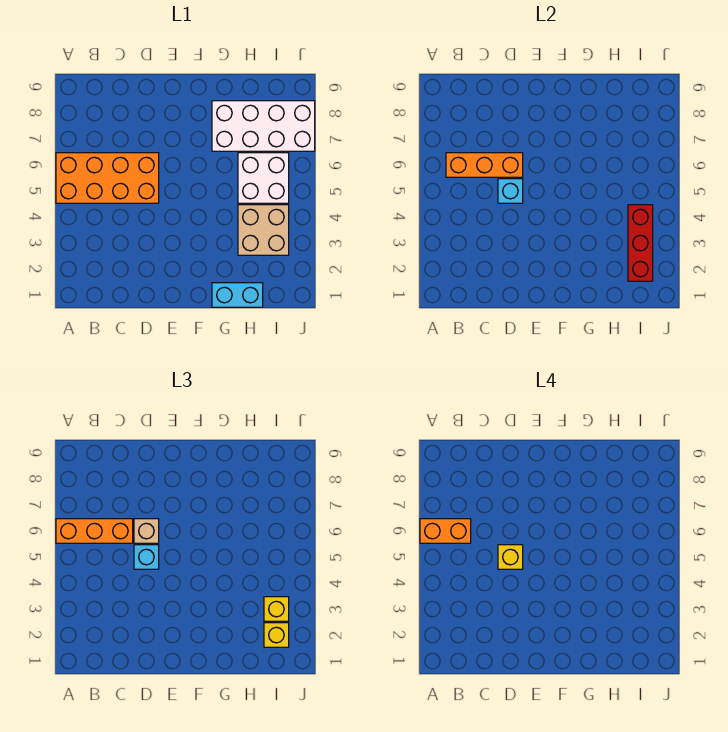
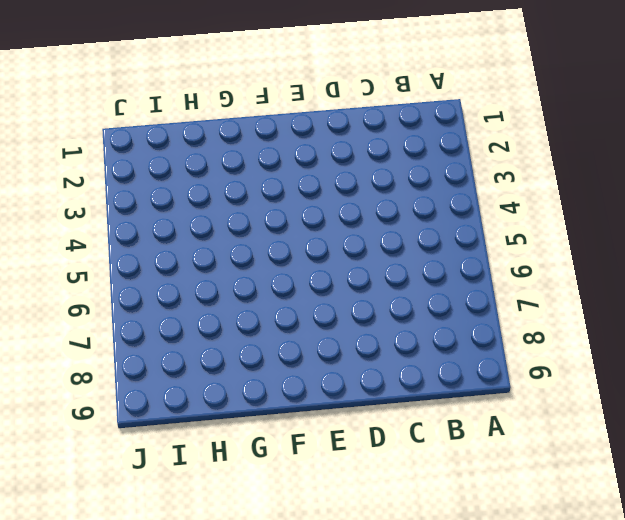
none -> orange brick A5:D6 level 1
none -> cyan brick G1:H1 level 1
none -> white brick G7:J8 level 1

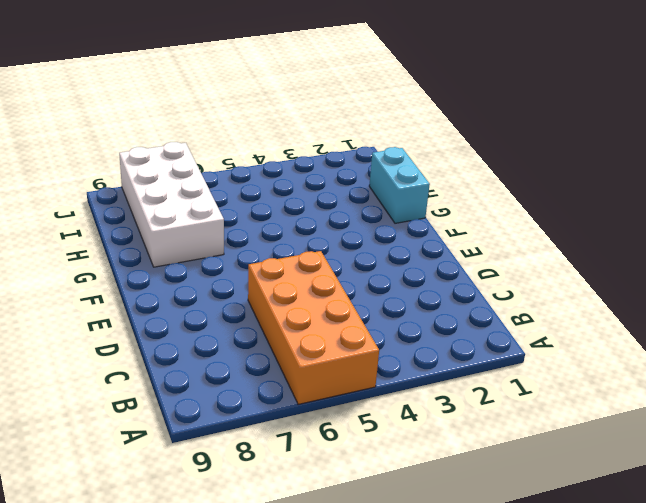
none -> tan brick H3:I4 level 1
none -> white brick H5:I6 level 1
none -> orange brick B6:D6 level 2

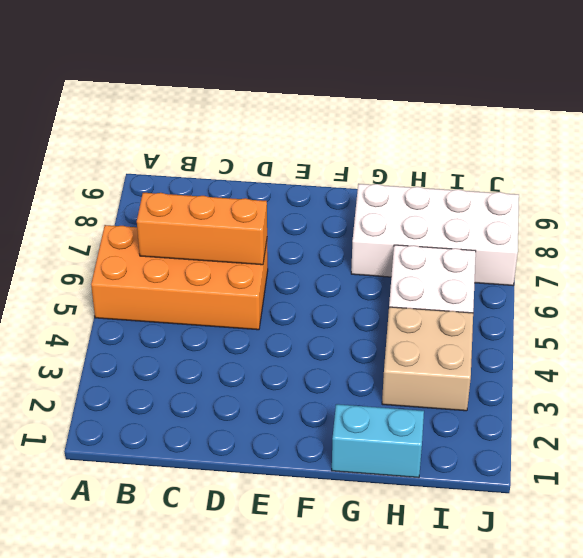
none -> cyan brick D5 level 2
none -> red brick I2:I4 level 2
none -> orange brick A6:C6 level 3

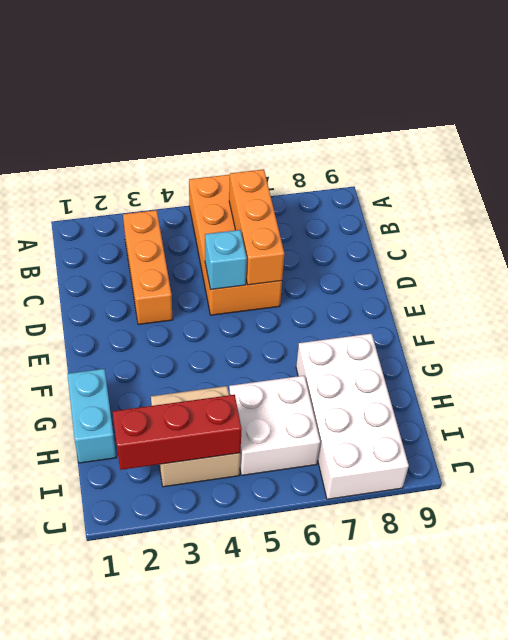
orange brick B3:D3 level 1 -> orange brick A6:C6 level 3
none -> cyan brick D5 level 3
none -> tan brick D6 level 3
none -> yellow brick I2 level 3

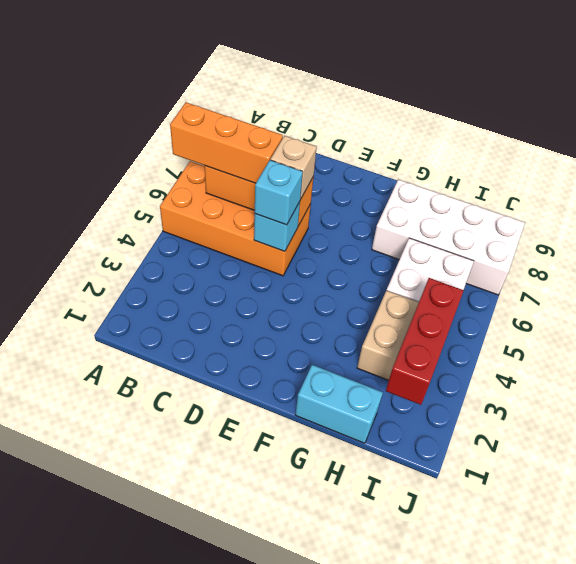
none -> yellow brick I2 level 3
none -> yellow brick I3 level 3
none -> orange brick A6:B6 level 4

